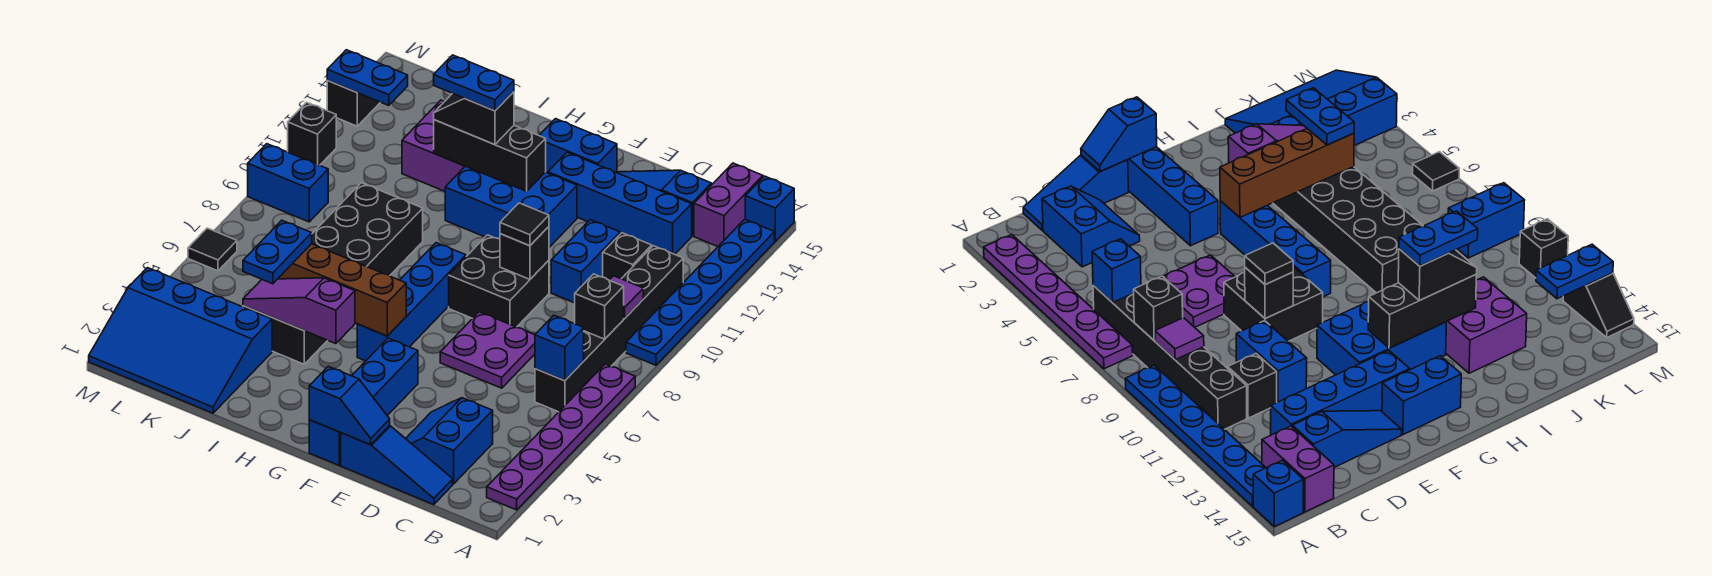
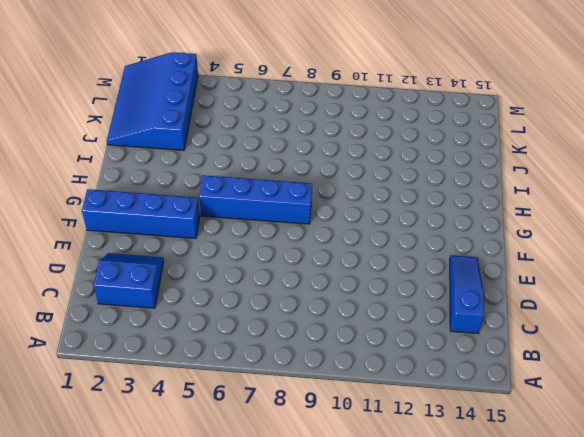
none -> purple plate A2:A7 level 1
none -> blue plate A9:A14 level 1
none -> blue brick A15 level 1
none -> black brick B6:B11 level 1

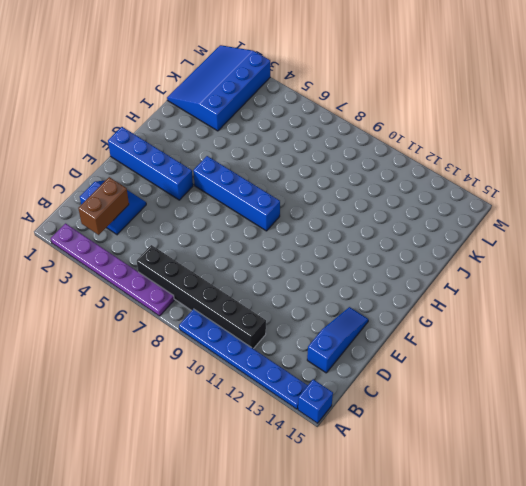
brown brick B3:C3 level 2 -> none
none -> purple brick B14:B15 level 1
none -> blue slope C1:E1 level 1 top E
none -> black brick C11 level 1
none -> blue brick C13:F13 level 1

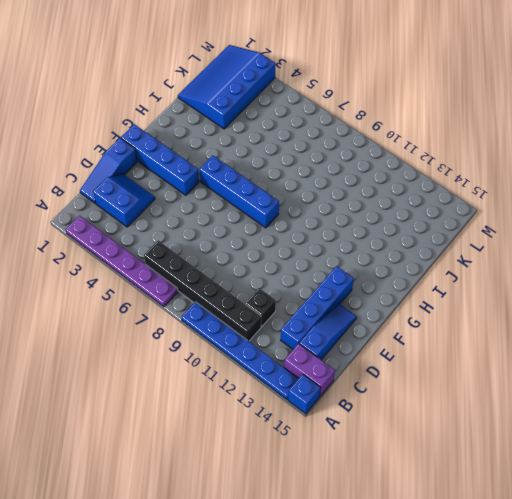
none -> purple plate D6:E7 level 1
none -> blue brick D10:D11 level 1
none -> black brick E8:F9 level 1
none -> blue brick F11:H12 level 1

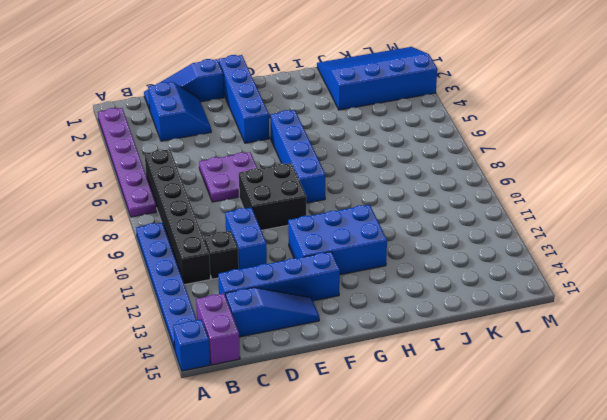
none -> blue brick F14:G14 level 1
none -> black brick I4:J9 level 1
none -> purple brick I12:J13 level 1
none -> blue brick L9:M9 level 1

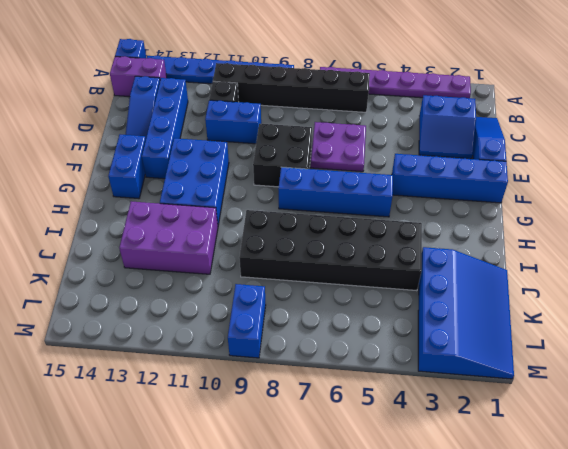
purple brick I11:J13 level 1 -> purple brick I12:J13 level 1
none -> black tile M6 level 1
none -> black brick M11 level 1
none -> black slope M13:M14 level 1 top 13
none -> blue brick B6 level 2

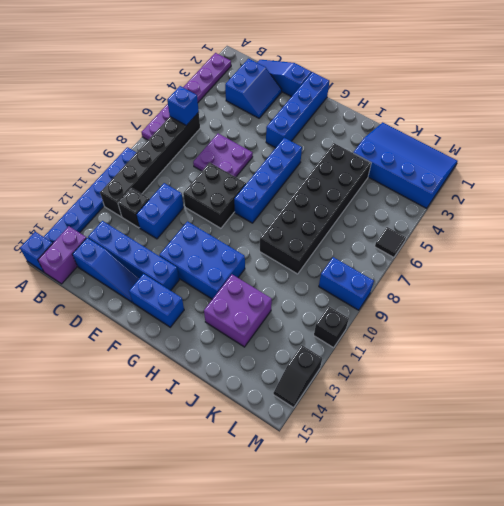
none -> black brick B8 level 2
none -> purple tile B9 level 2
none -> blue slope E1:F1 level 2 top F
none -> black brick E9 level 2

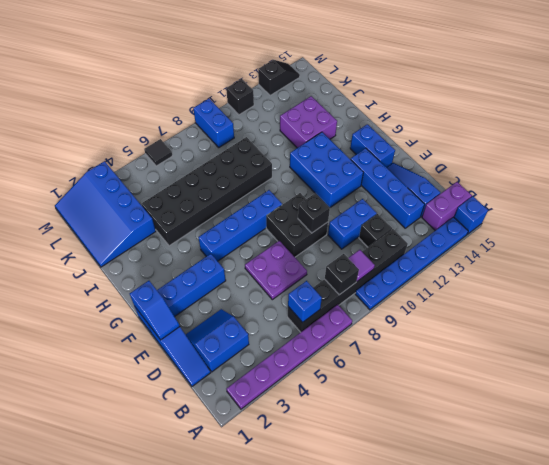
none -> brown brick G5:J5 level 2
none -> black brick G12:I12 level 2
none -> purple slope H4:J4 level 2 top H
none -> blue plate L13:M13 level 2

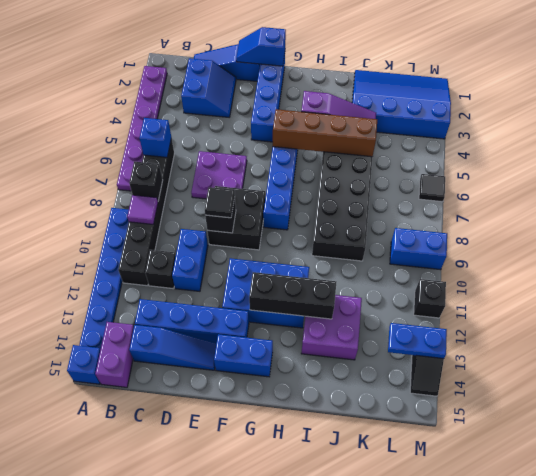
none -> black slope H12:I12 level 3 top H
none -> blue plate J4:J5 level 3
none -> blue plate H12:I12 level 4

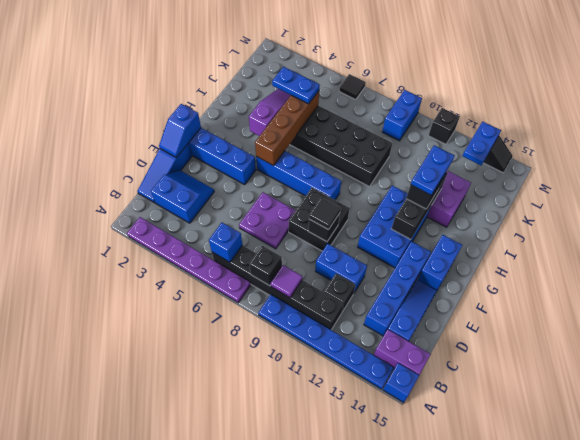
none -> blue slope J1:M3 level 1 top 3

